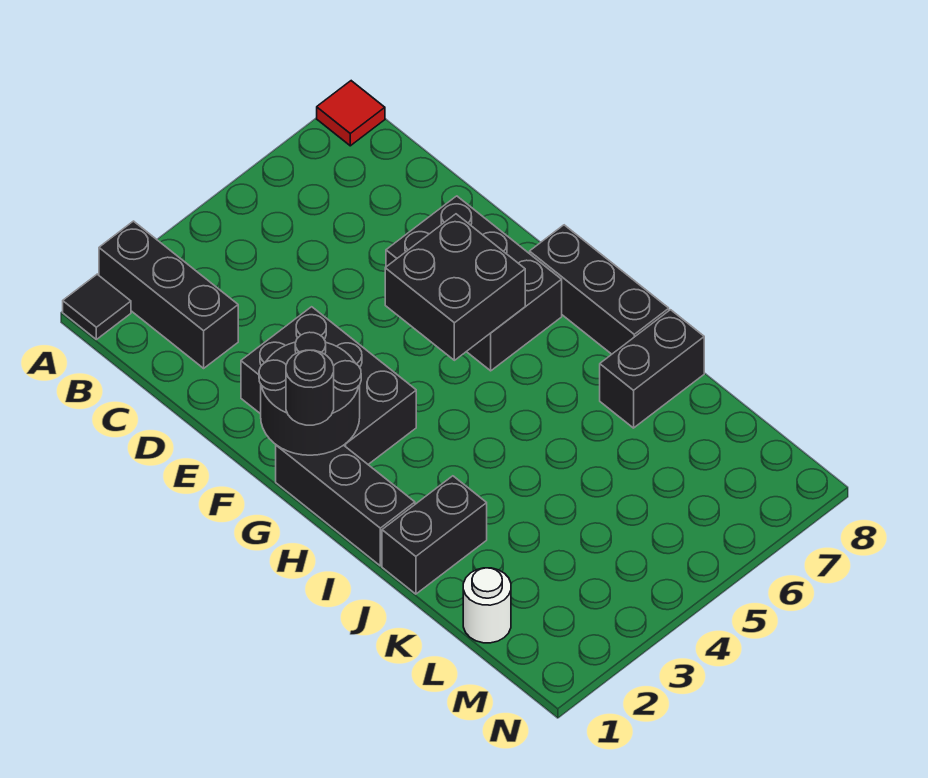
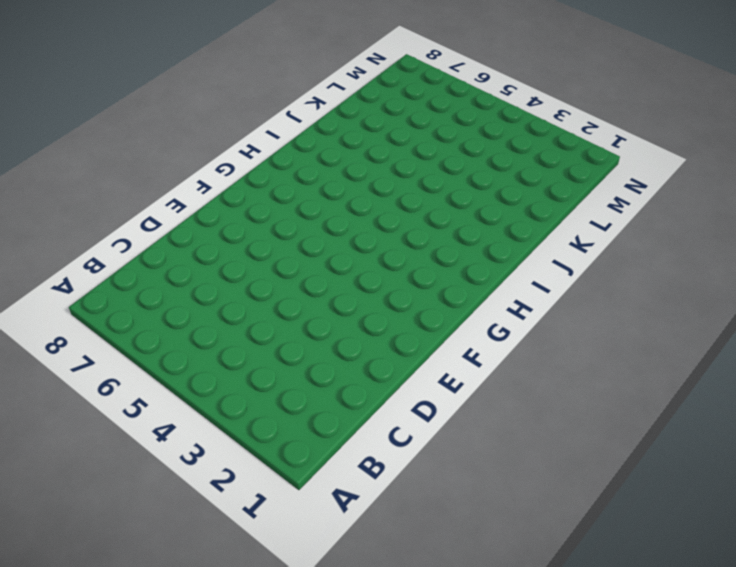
none -> black tile A1 level 1
none -> black brick A2:C2 level 1
none -> red tile A8 level 1

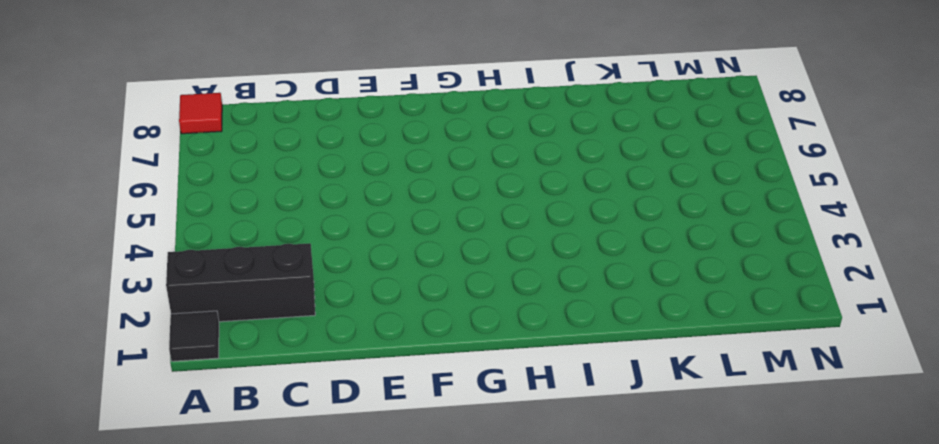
none -> black brick E2:G3 level 1
none -> black brick E6:G7 level 1
none -> black brick G1:I1 level 1

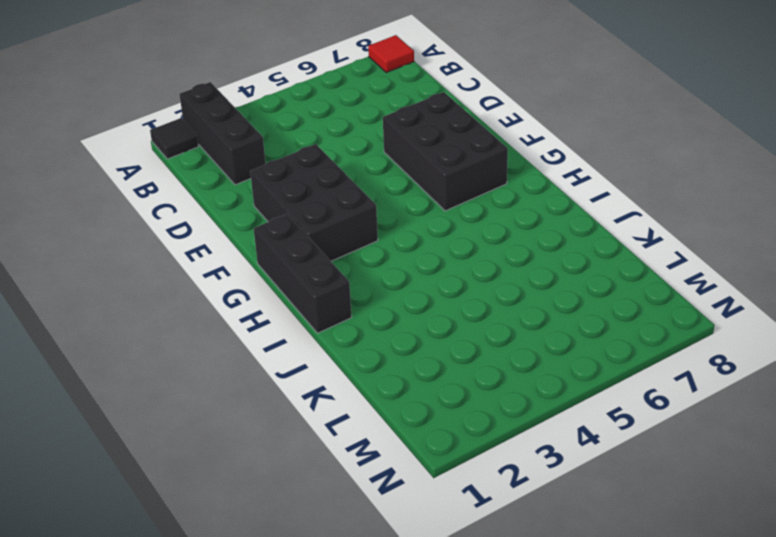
none -> black brick G8:I8 level 1
none -> black brick J1:J2 level 1
none -> black brick J7:J8 level 1

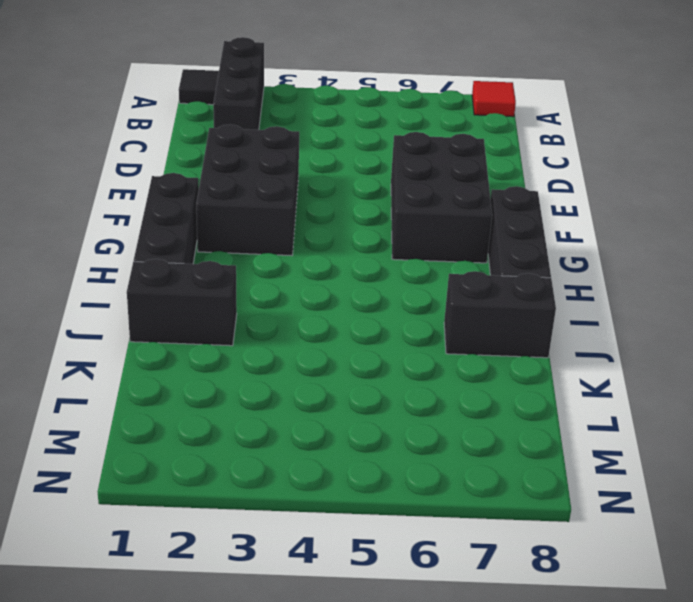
none -> white round brick L1 level 1
none -> black round brick F1:G2 level 2
none -> black brick F5:G6 level 2

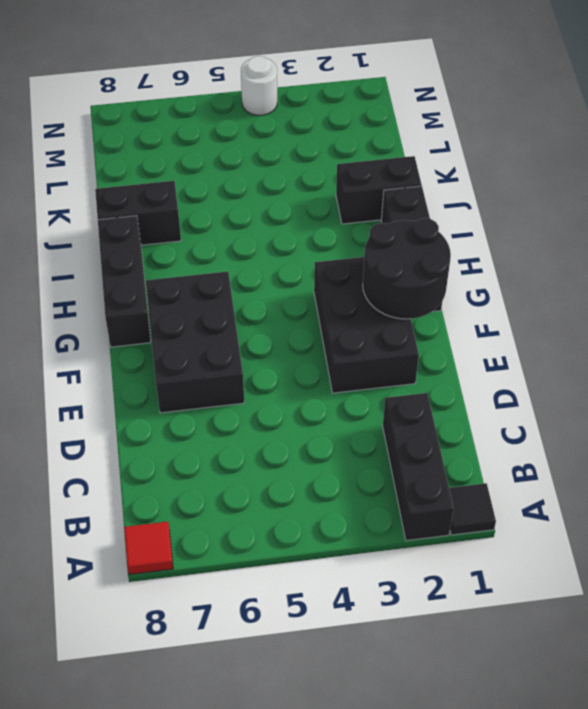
white round brick N4 level 1 -> white round brick L1 level 1
none -> black brick F5:G6 level 2
none -> black round brick G1 level 3

